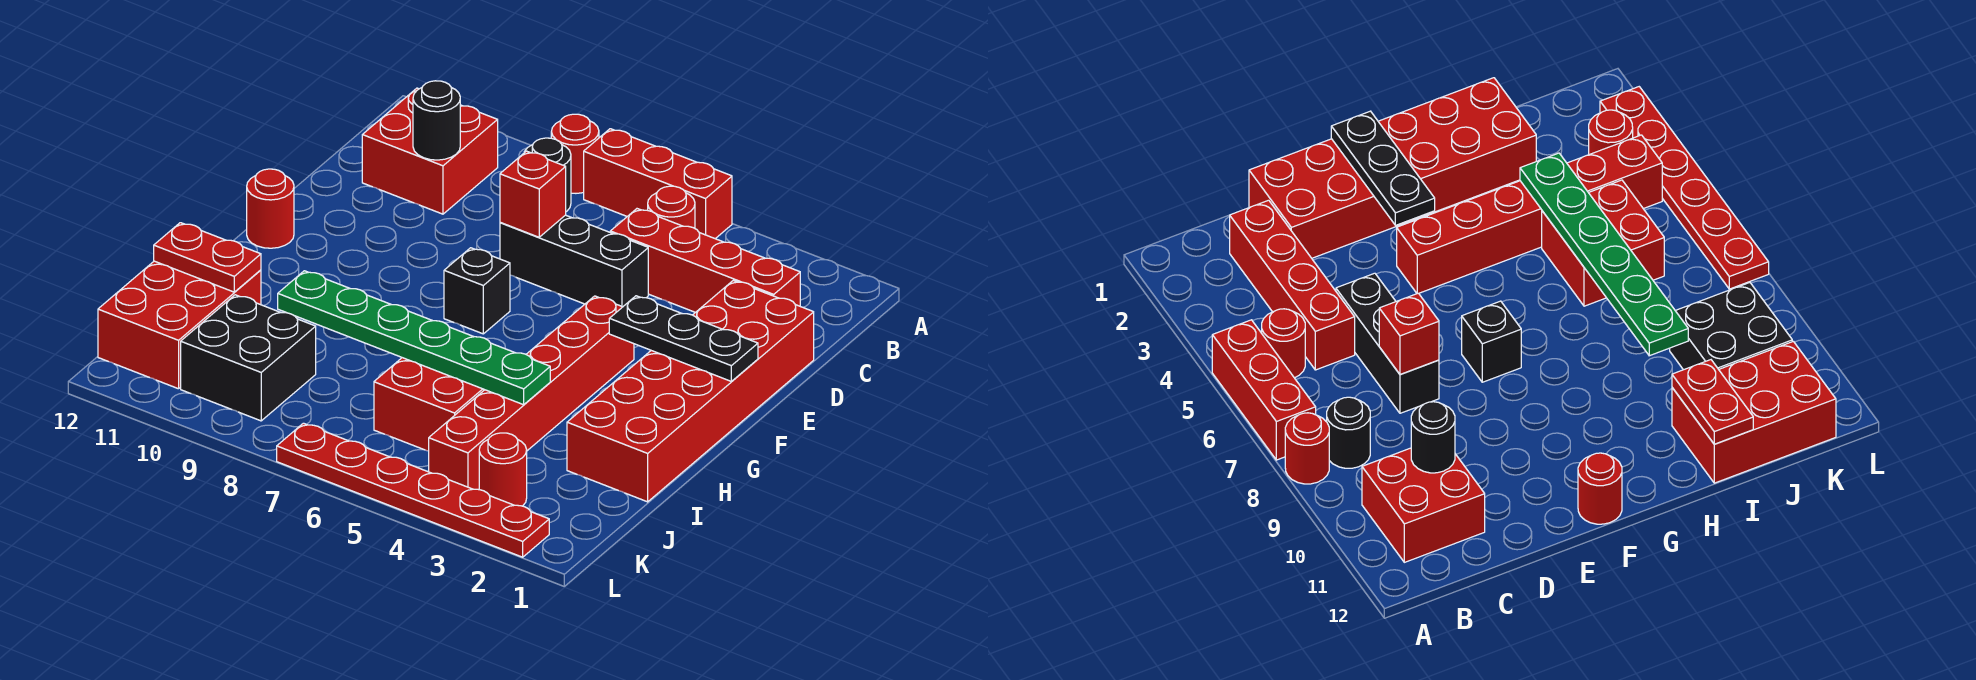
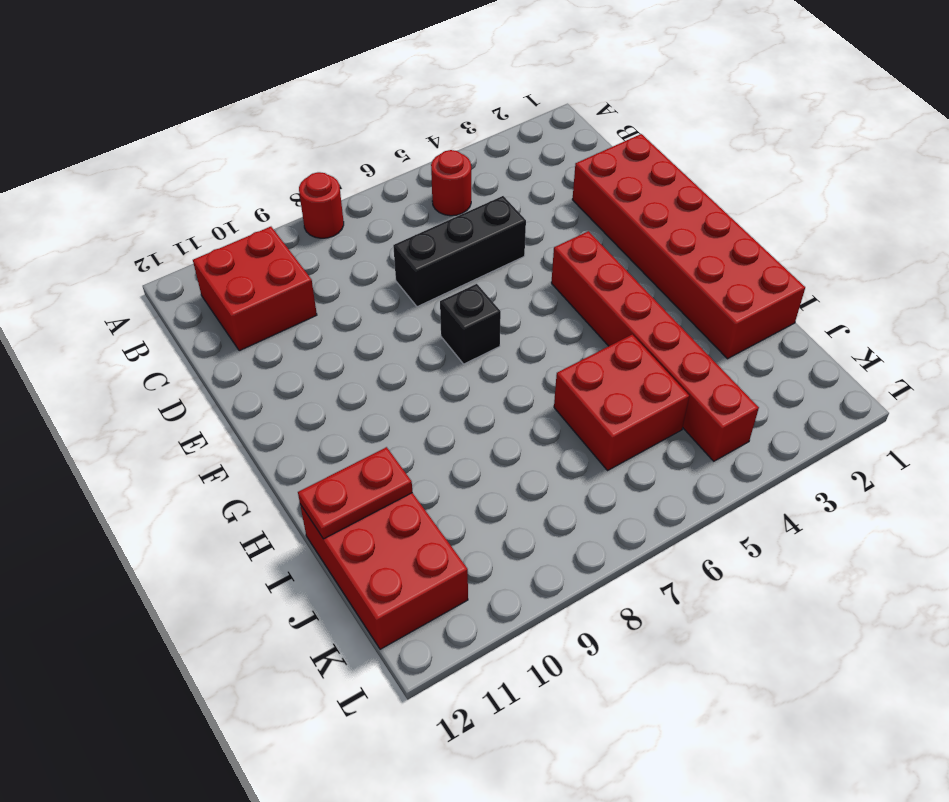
none -> red brick A5:A7 level 1
none -> black round brick B8 level 1
none -> red brick C2:C5 level 1

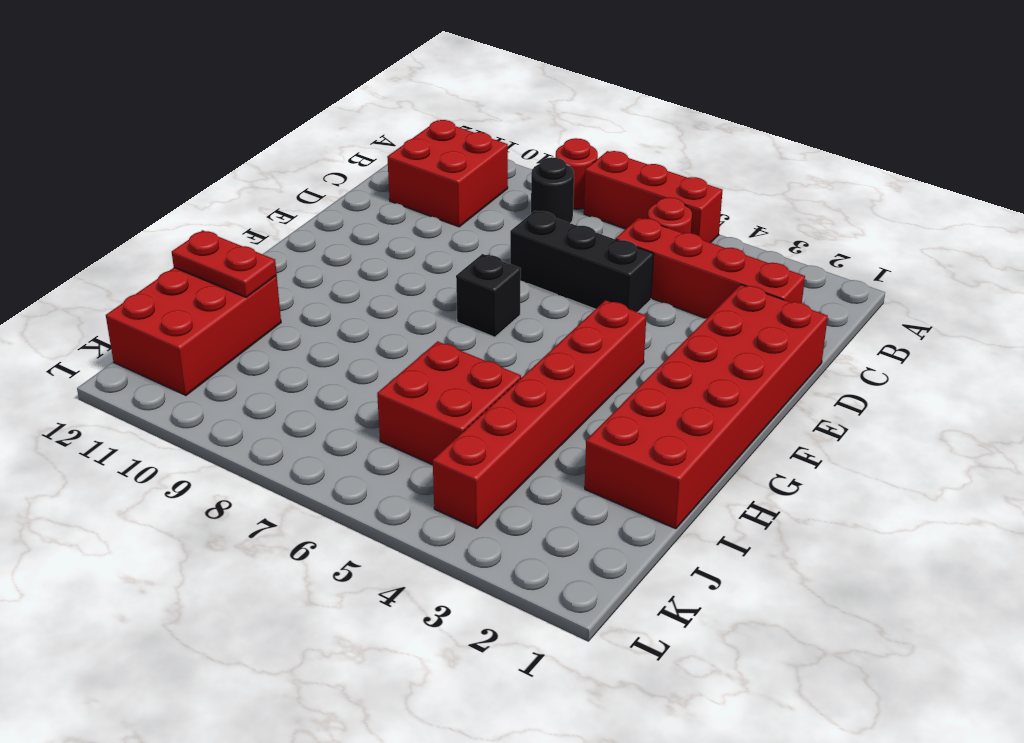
none -> red round brick F12 level 1
none -> black brick J9:K10 level 1
none -> red round brick K3 level 1

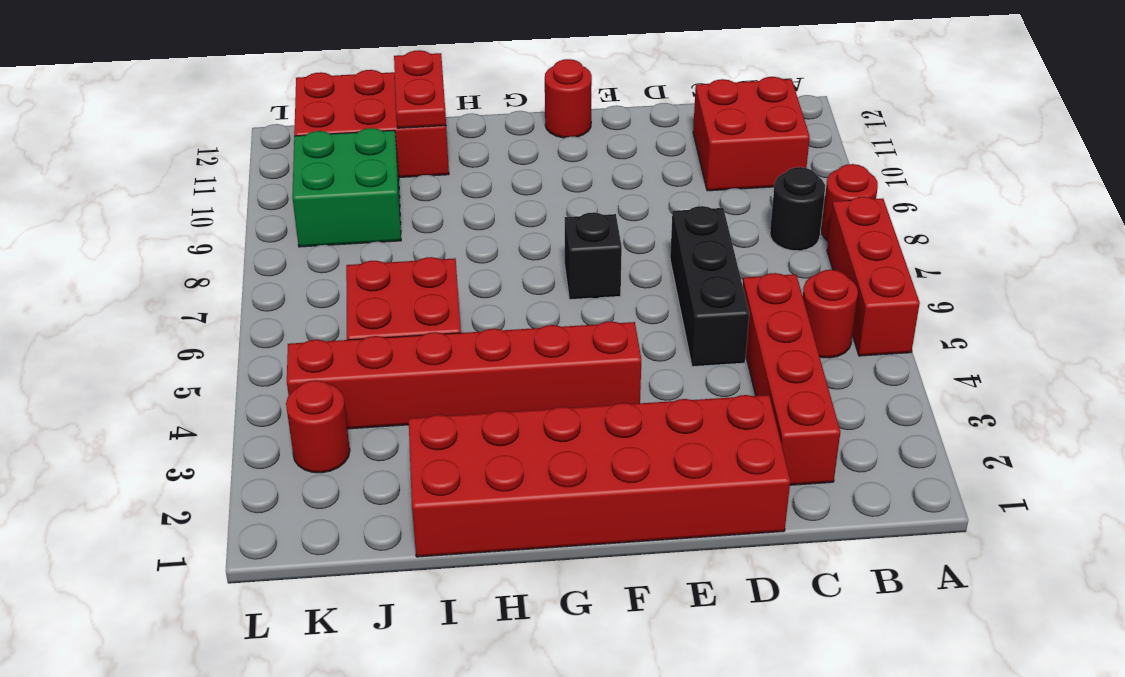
green brick J9:K10 level 1 -> black brick J9:K10 level 1
none -> red plate L2:L7 level 1
none -> black round brick C10 level 2
none -> red brick D7 level 2

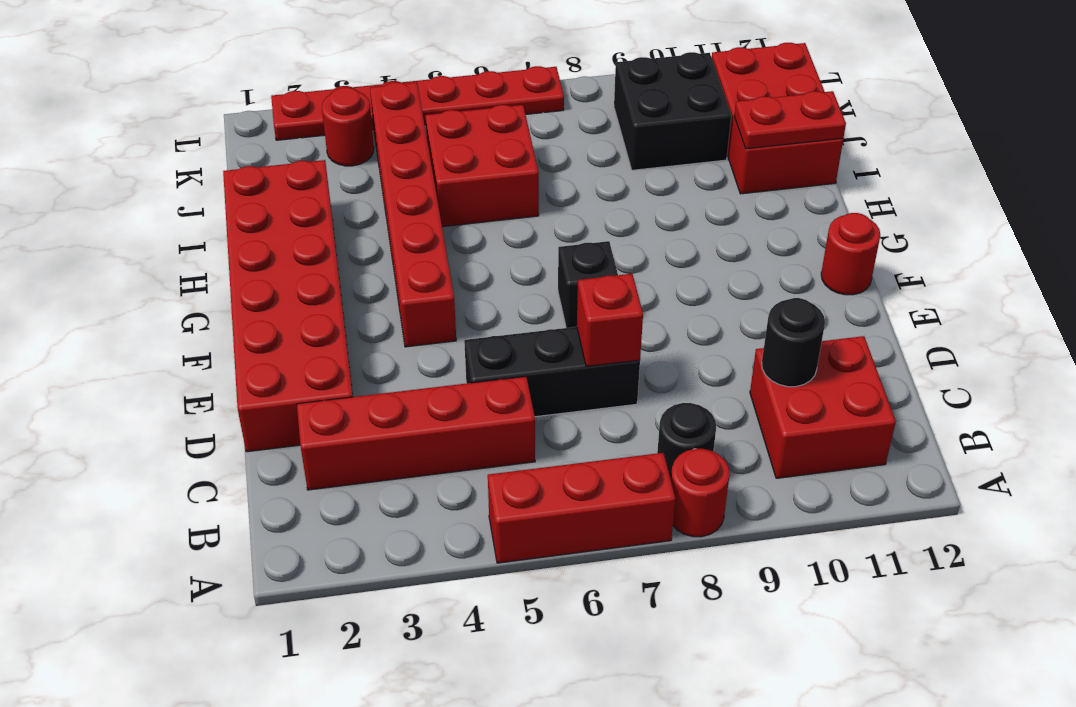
none -> red round brick B5 level 1
none -> black plate F1:F3 level 2
none -> green plate I4:I9 level 2

